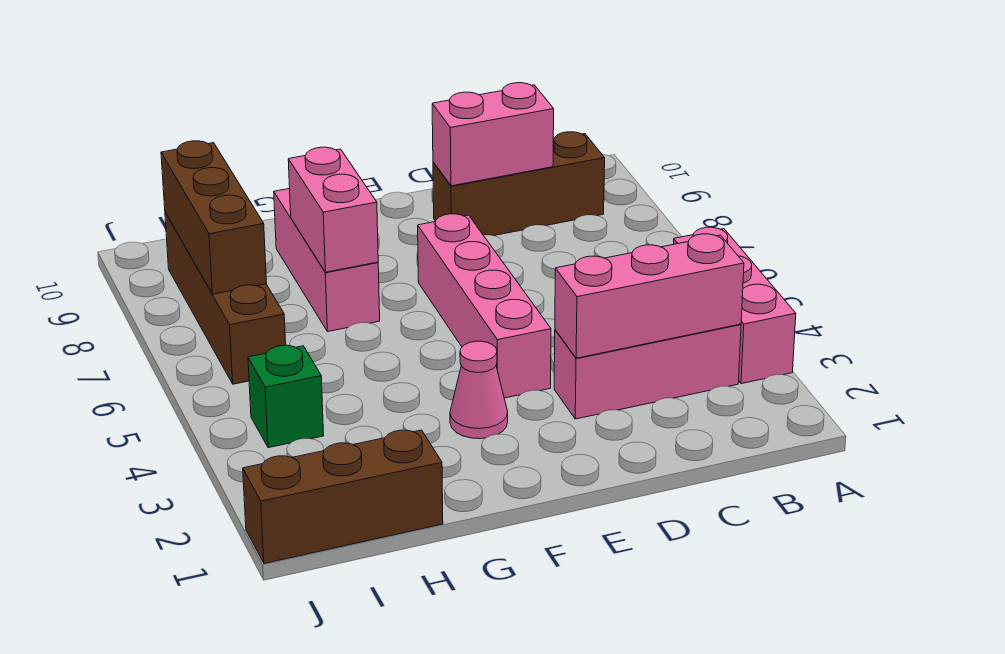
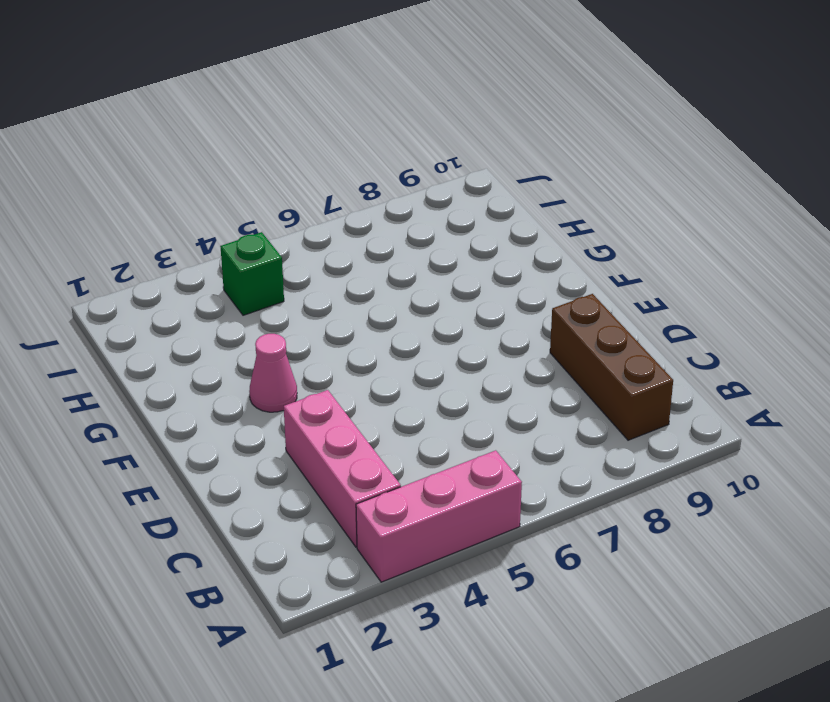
none -> pink brick E4:E7 level 1
none -> pink brick G7:G9 level 1
none -> brown brick H1:J1 level 1

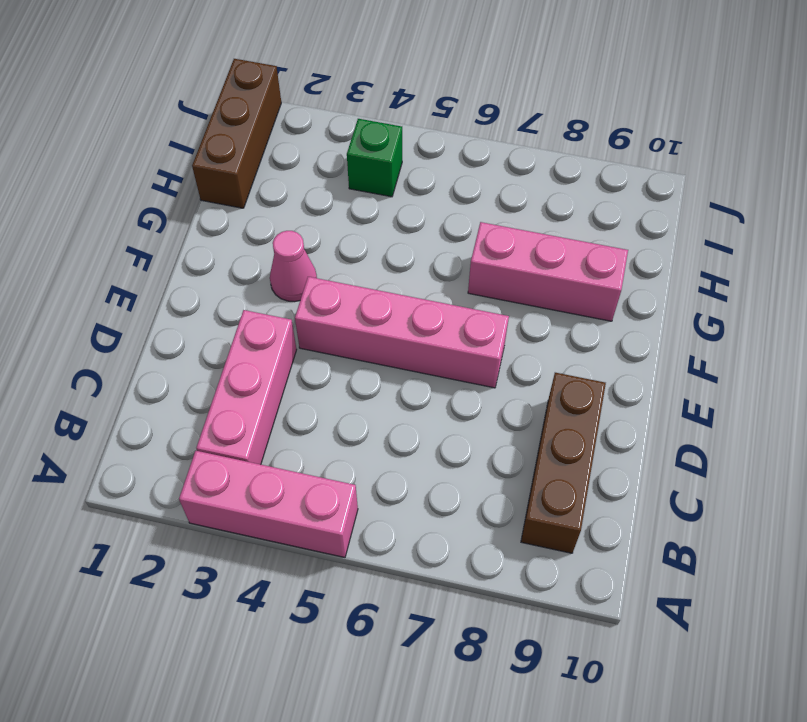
none -> brown brick I6:I9 level 1
none -> pink brick B3:D3 level 2
none -> pink brick C9:D9 level 2

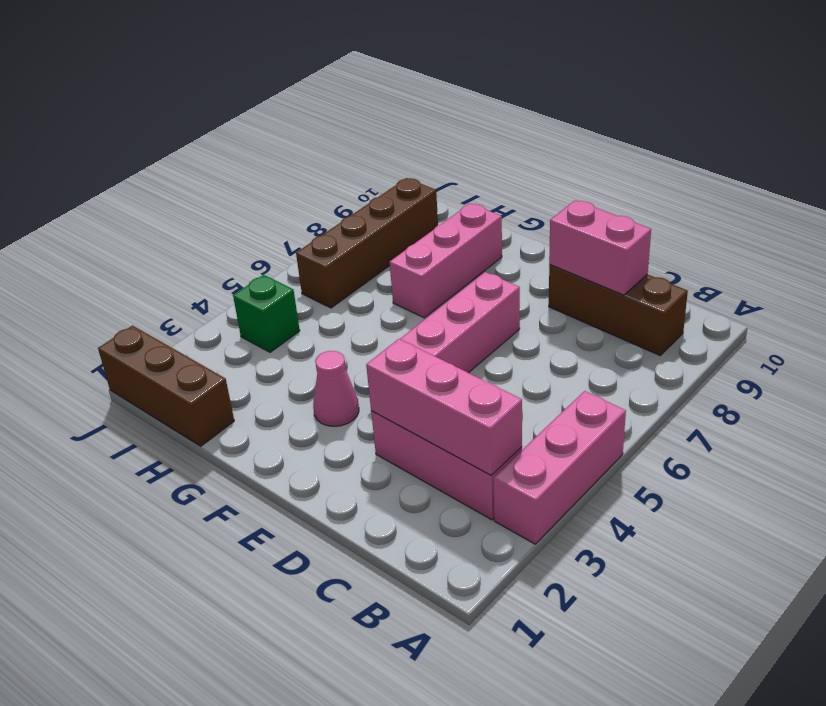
none -> pink brick G7:G8 level 2
none -> brown brick I7:I9 level 2

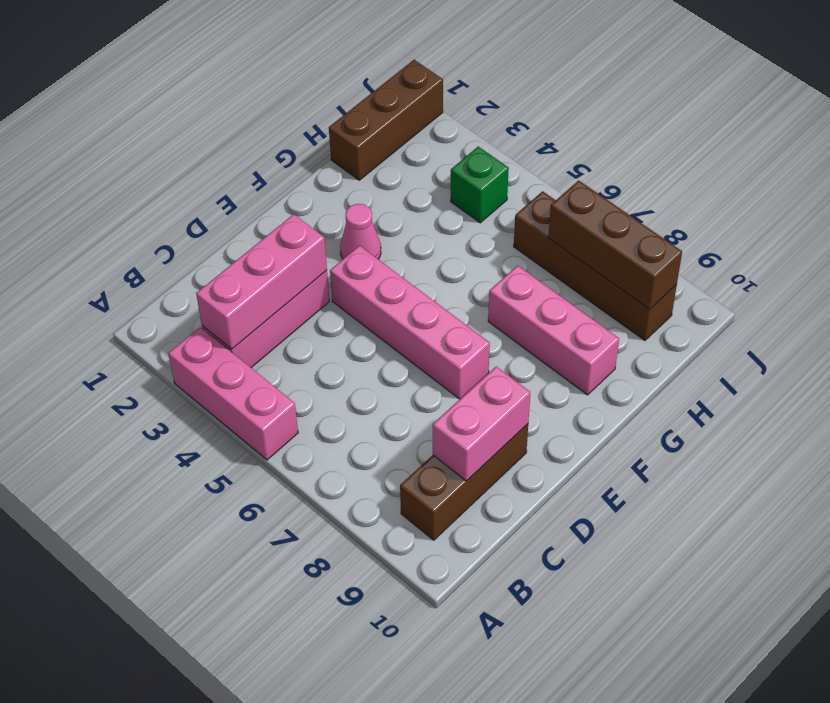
none -> pink brick G7:G8 level 2

